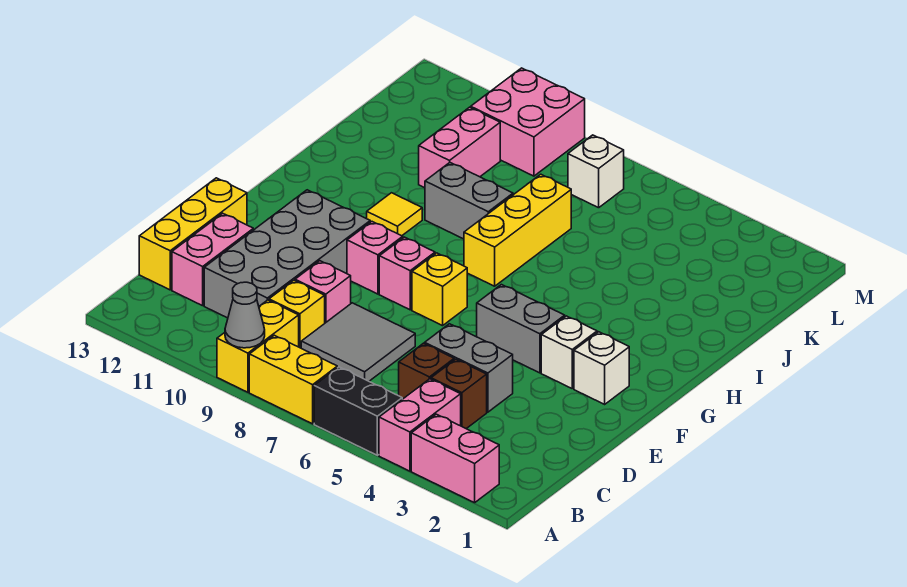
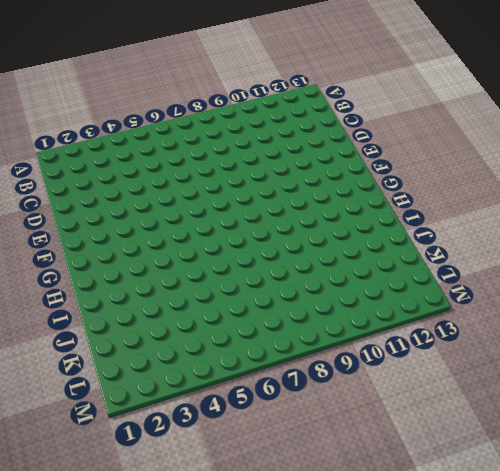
none -> pink brick A2:A3 level 1
none -> pink brick A4:B4 level 1
none -> black brick A5:A6 level 1

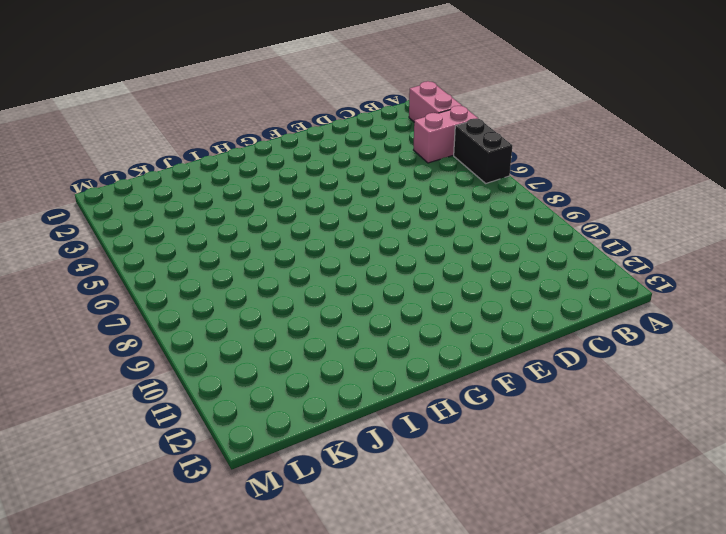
none -> yellow brick A7:A8 level 1
none -> yellow brick A9:B9 level 1
none -> brown brick C4 level 1

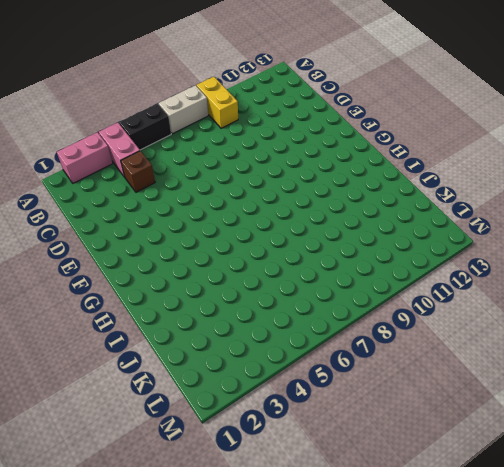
white brick A7:A8 level 1 -> yellow brick A7:A8 level 1
none -> brown brick C5 level 1
none -> grey tile C7:D8 level 1
none -> yellow brick C9 level 1

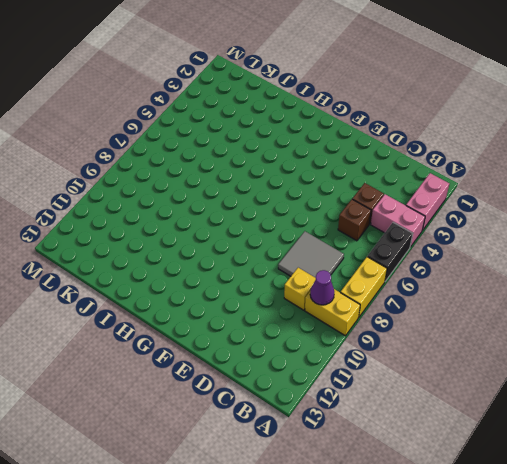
purple cone B9 level 2 -> none
none -> grey brick C10:F11 level 1
none -> pink brick C12:D12 level 1
none -> yellow brick C13:E13 level 1

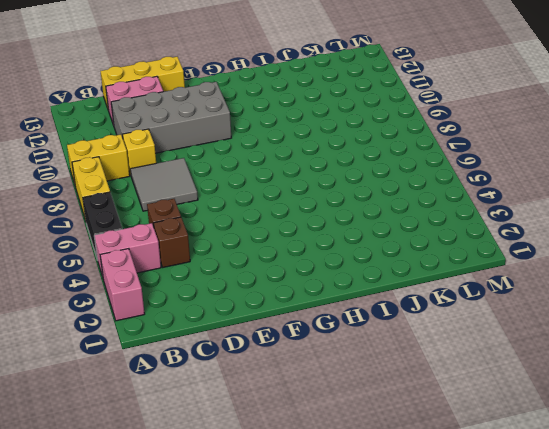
none -> grey brick D4:D5 level 1
none -> pink brick D9 level 1
none -> white brick F2 level 1

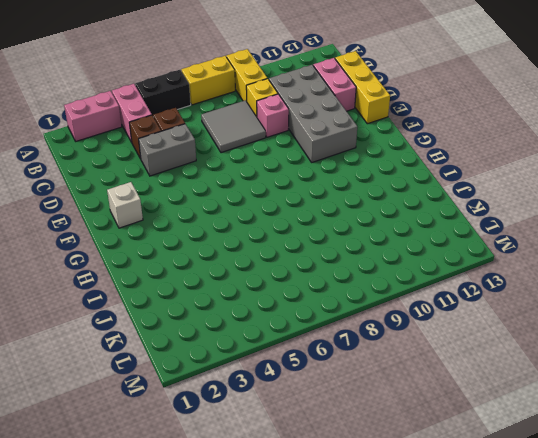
none -> white brick F3 level 1
none -> grey brick F4:F5 level 1
none -> yellow brick F7 level 1

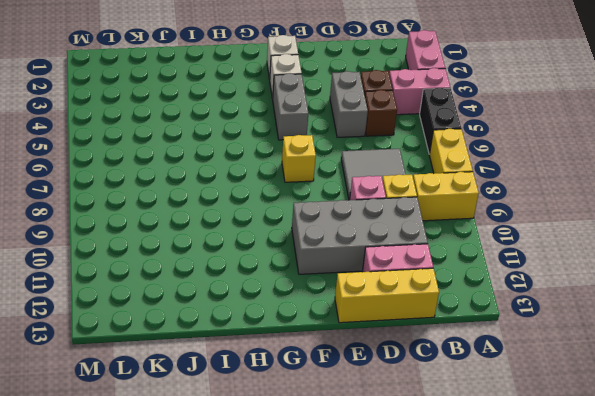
none -> pink brick F8 level 1
none -> pink brick F9 level 1
none -> yellow brick H7:J7 level 1

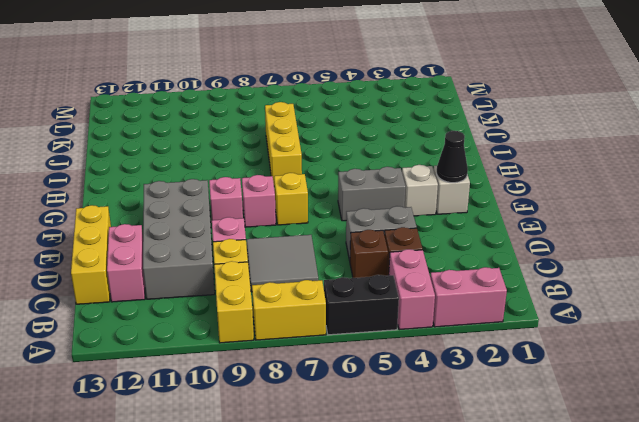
black cone F2 level 2 -> none
none -> yellow tile H10 level 1
none -> grey brick I8:I9 level 1
none -> pink brick J10:K10 level 1

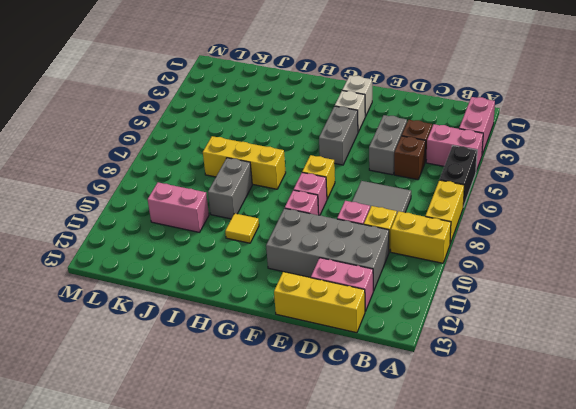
none -> white brick L7 level 1
none -> pink brick L9:M10 level 1
none -> grey cone A9 level 2

